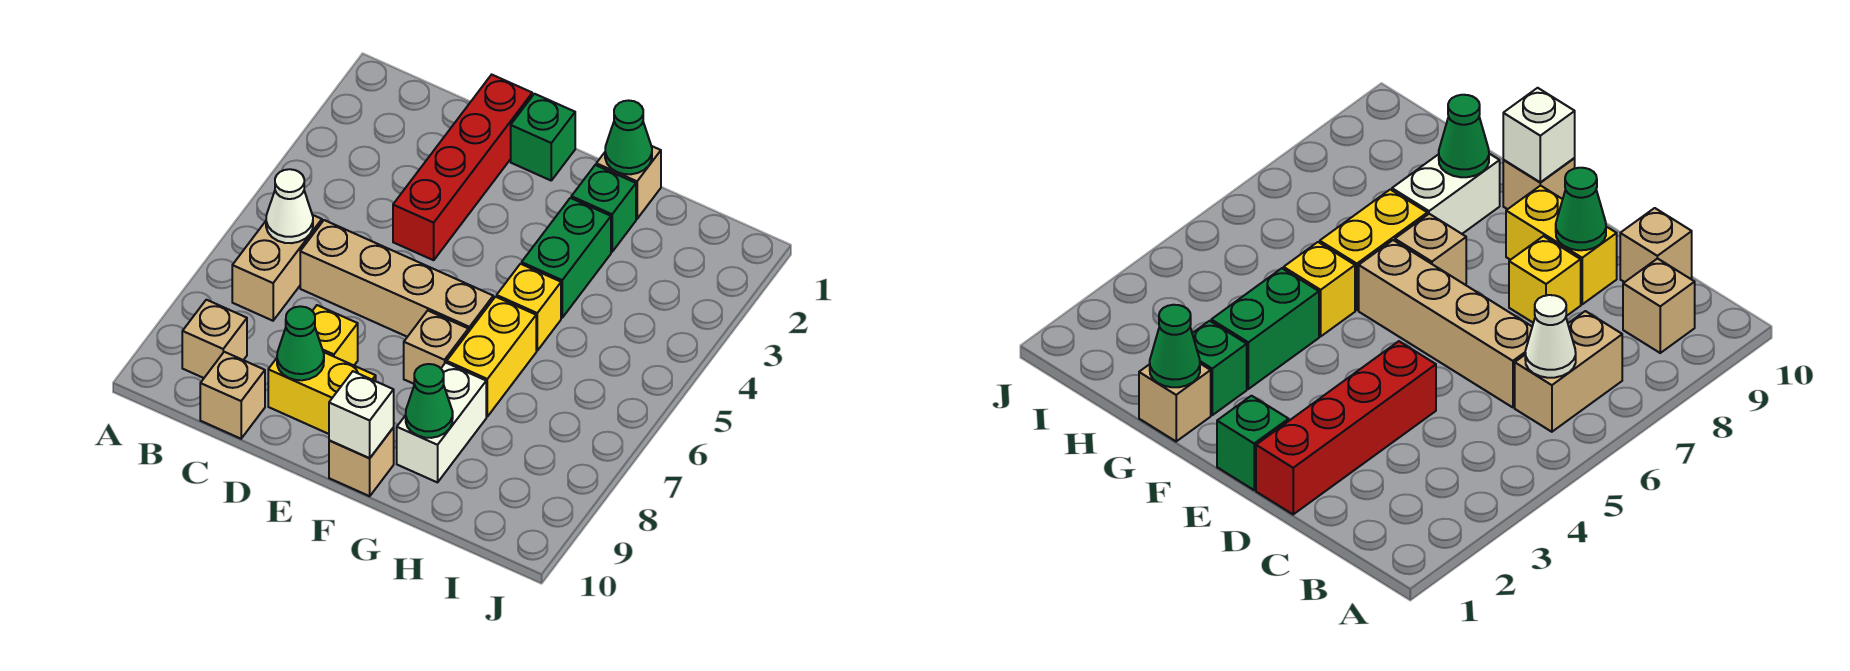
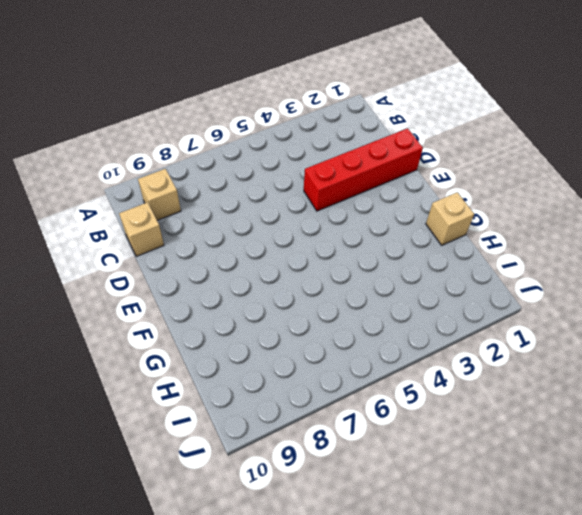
none -> tan brick B6:B7 level 1
none -> tan brick C6:F6 level 1
none -> yellow brick D8 level 1

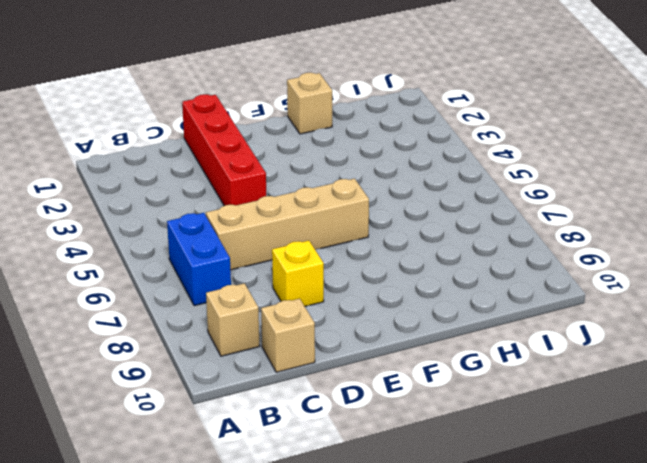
blue brick B6:B7 level 1 -> tan brick B6:B7 level 1
none -> yellow brick D9:E9 level 1
none -> green brick E1 level 1
none -> tan brick F7 level 1

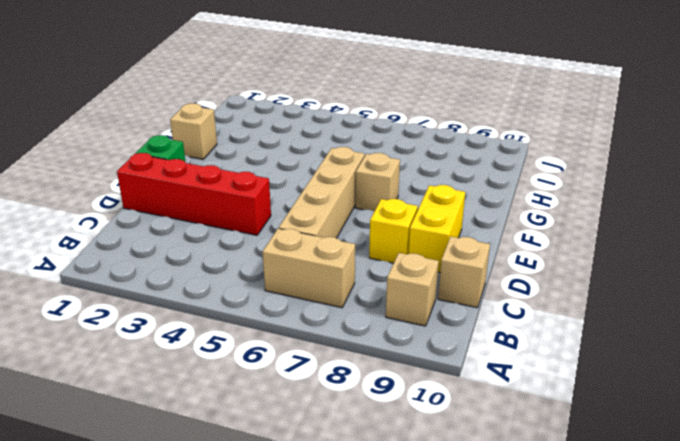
none -> tan brick F10 level 1
none -> green brick G2 level 1
none -> green brick G3:G4 level 1

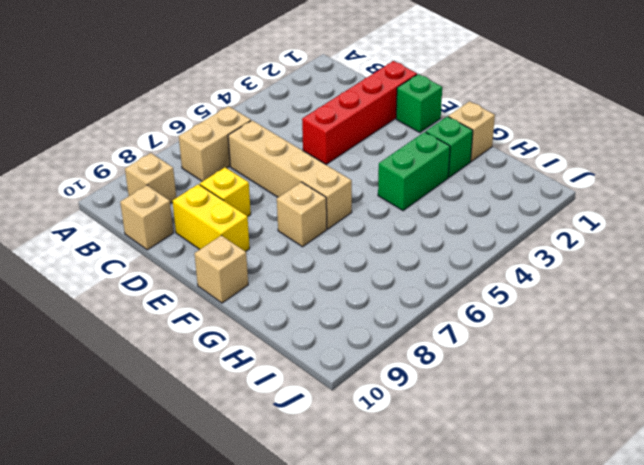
none -> yellow brick G5 level 1
none -> yellow brick G6:G7 level 1
none -> white brick G8:G9 level 1

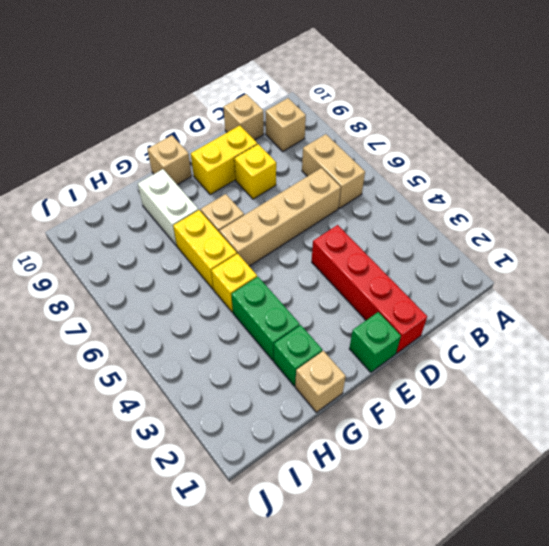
none -> white cone B6 level 2
none -> green cone D9 level 2
none -> white brick F10 level 2

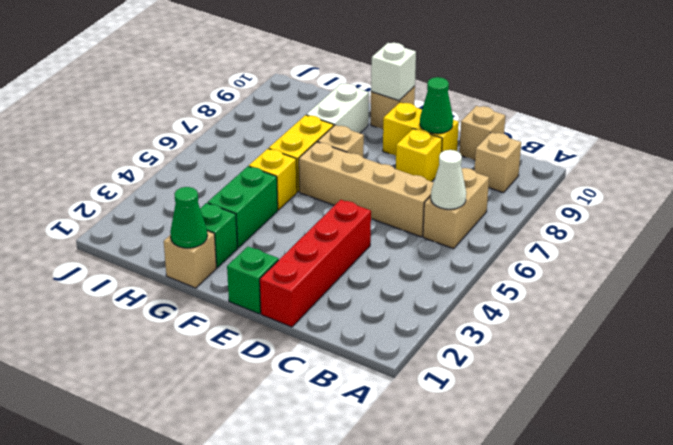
none -> green cone G9 level 2

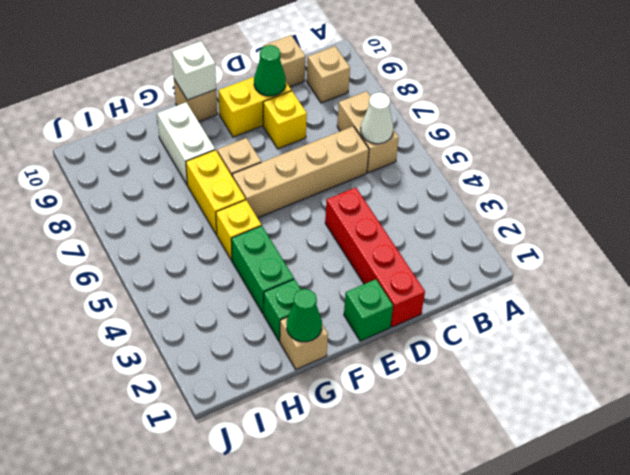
none -> green cone G9 level 2

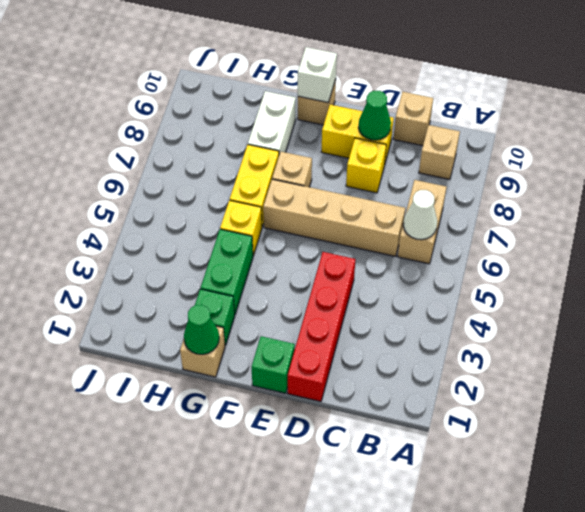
none -> green cone G9 level 2

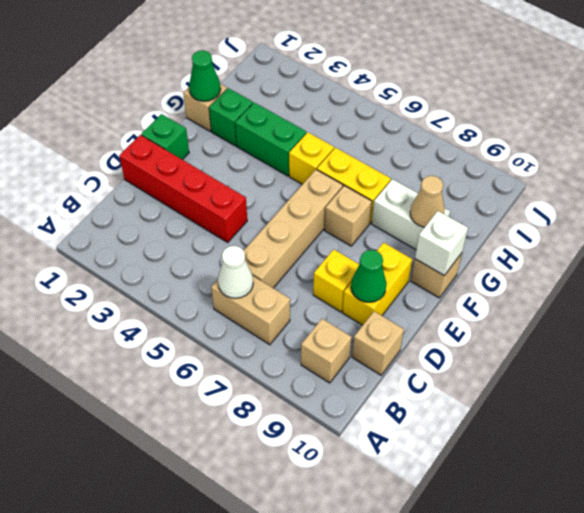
tan cone G9 level 2 -> green cone G9 level 2

